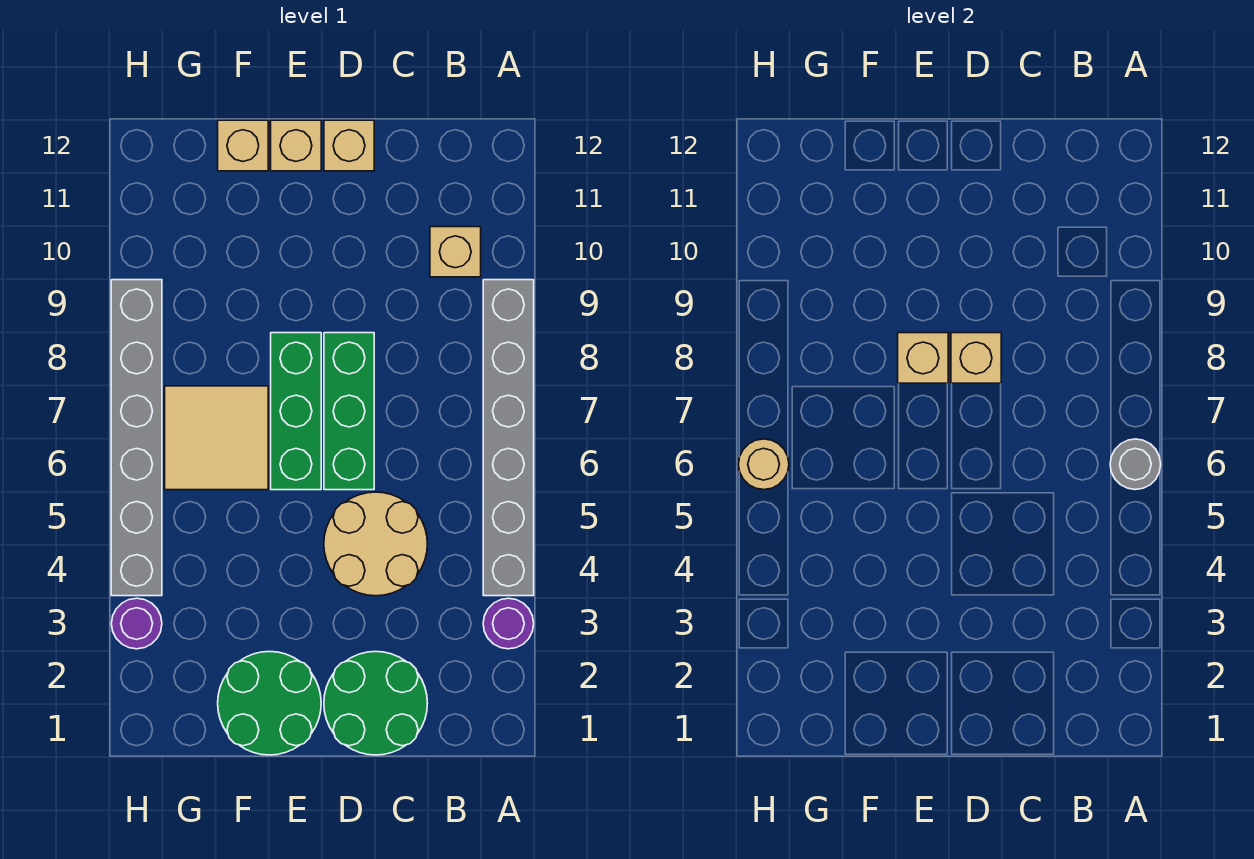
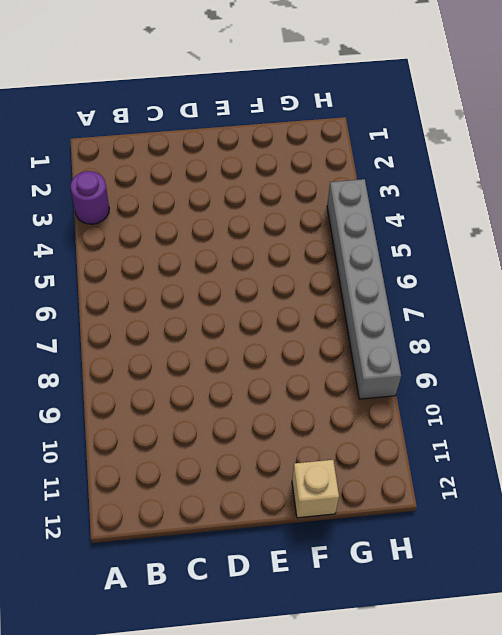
none -> grey brick A4:A9 level 1
none -> tan brick B10 level 1
none -> green round brick C1:D2 level 1

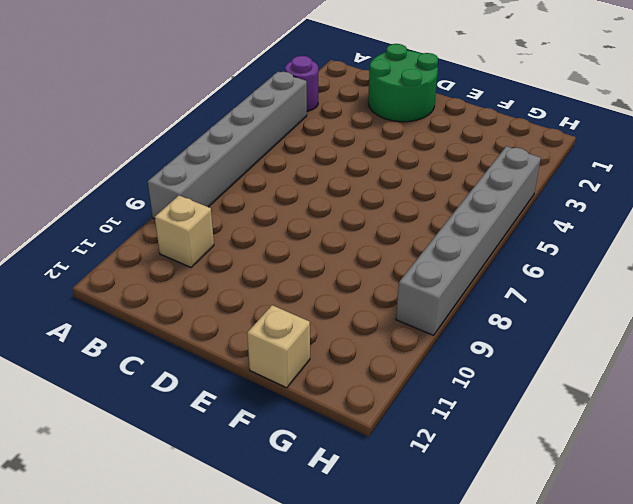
none -> tan round brick C4:D5 level 1
none -> green brick D6:D8 level 1
none -> tan brick D12 level 1

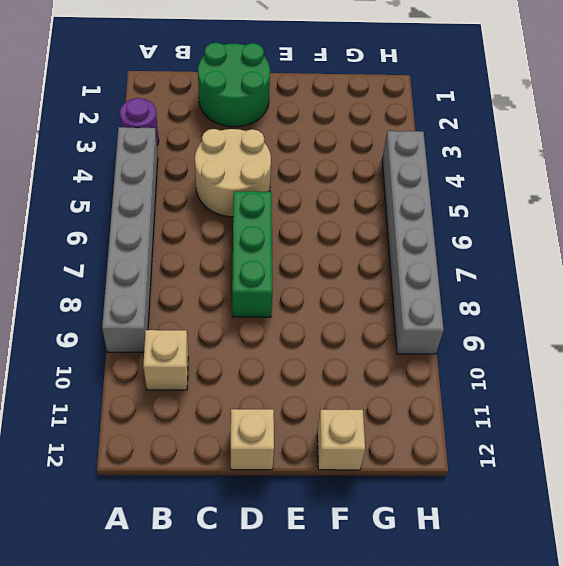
none -> green round brick E1:F2 level 1
none -> green brick E6:E8 level 1
none -> tan brick E12 level 1

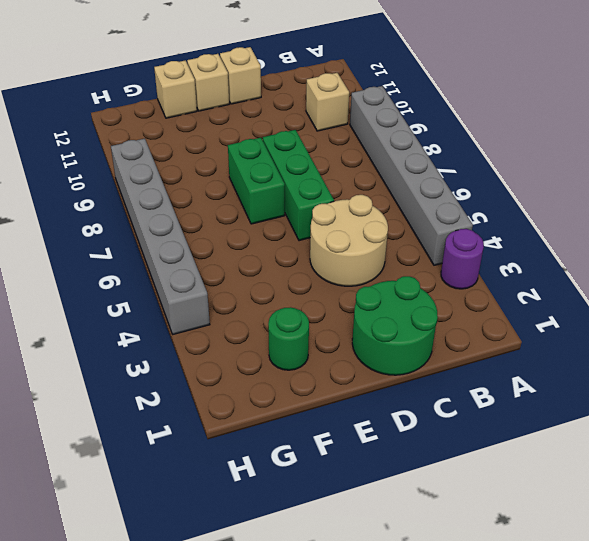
green brick E7:E8 level 1 -> green brick E6:E8 level 1
green round brick F2 level 1 -> green round brick E1:F2 level 1
none -> tan tile F6:G7 level 1
none -> purple round brick H3 level 1
none -> grey round brick A6 level 2

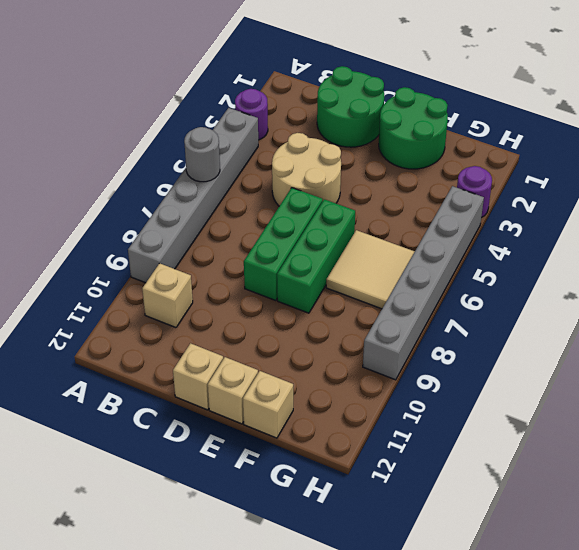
none -> tan brick D8 level 2
none -> tan brick E8 level 2
none -> tan round brick H6 level 2

